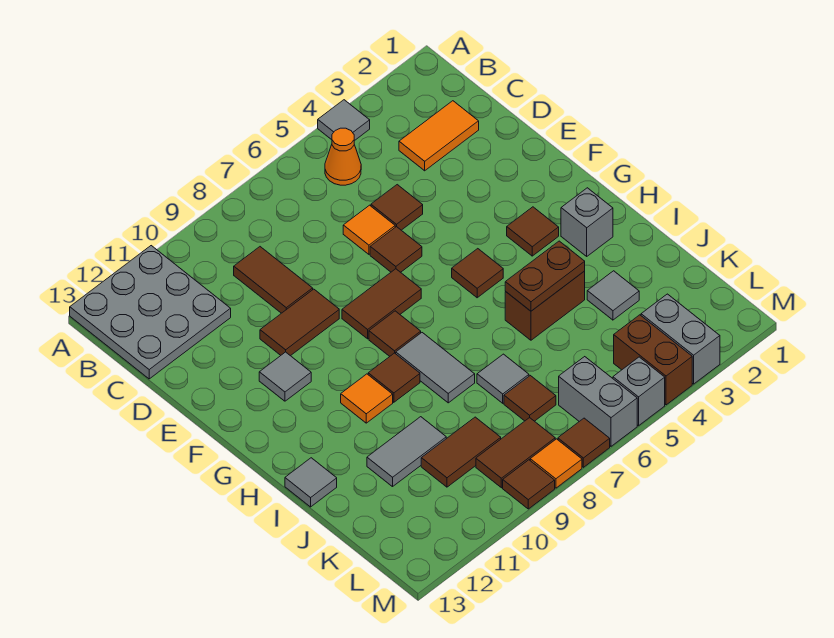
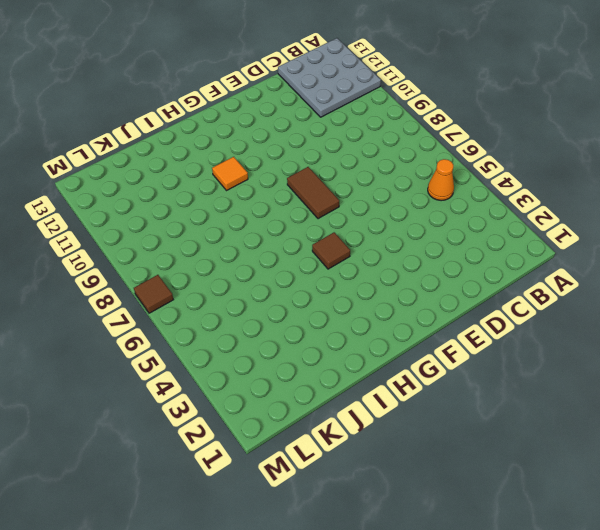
none -> grey tile A4 level 1
none -> orange tile C2:C3 level 1
none -> brown tile C9:D9 level 1
none -> brown tile D5 level 1

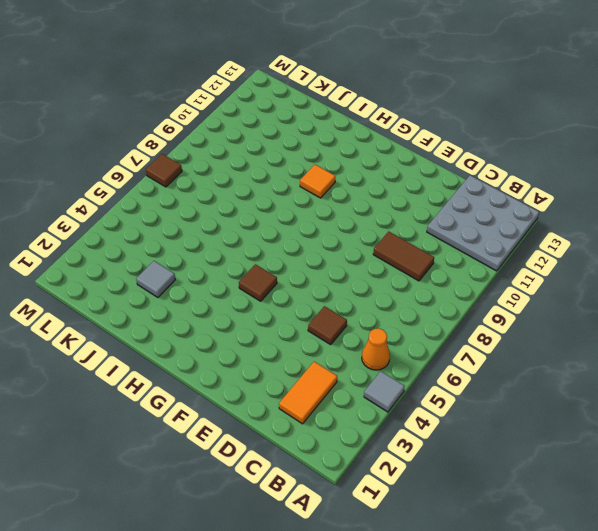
none -> orange tile D6 level 1
none -> brown tile E6 level 1
none -> brown tile E9:E10 level 1
none -> brown tile F7:F8 level 1

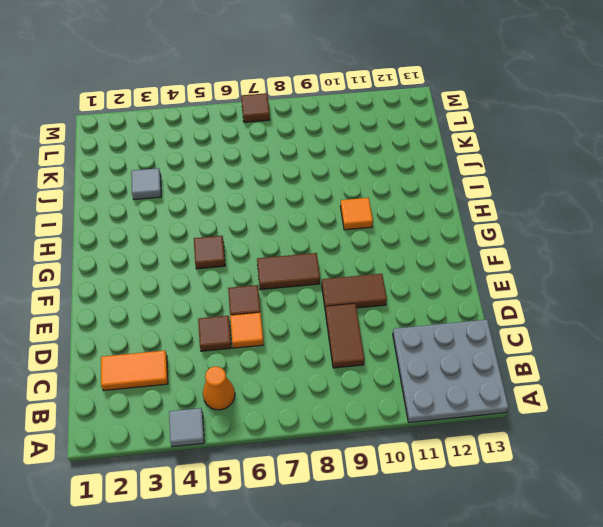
none -> grey tile F11 level 1
none -> brown tile G3 level 1
none -> brown tile G8 level 1
none -> grey brick H2 level 1

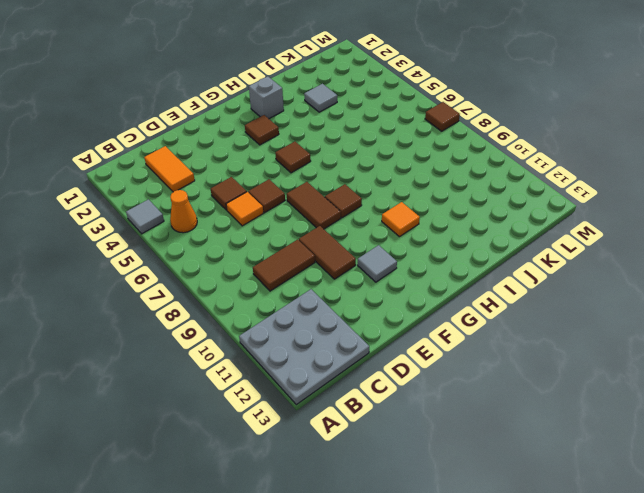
none -> grey tile H8:I8 level 1
none -> brown tile H9 level 1
none -> brown brick I4:I5 level 1
none -> grey tile I13 level 1

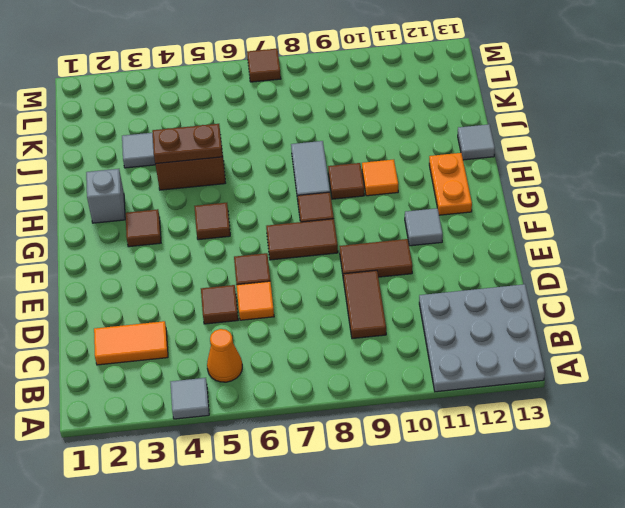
orange plate G12:H12 level 1 -> none
none -> grey tile J7 level 1
none -> grey tile J10:J11 level 1
none -> brown tile K7 level 1
none -> brown tile K9:K10 level 1

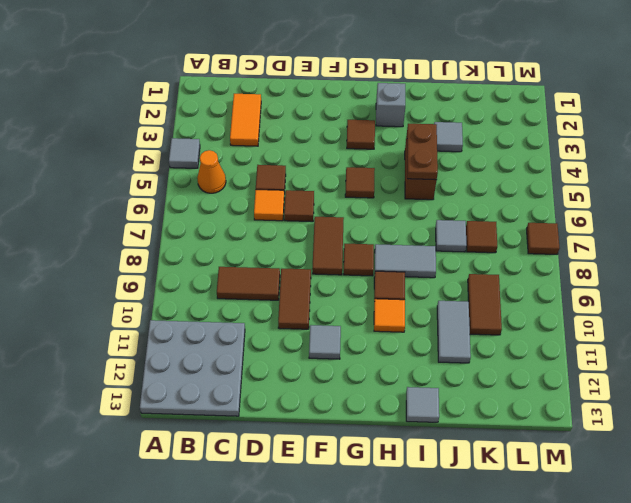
none -> grey brick L3:M3 level 1
none -> brown brick L4:M4 level 1
none -> grey brick L6:M6 level 1
none -> brown tile L8:L9 level 1

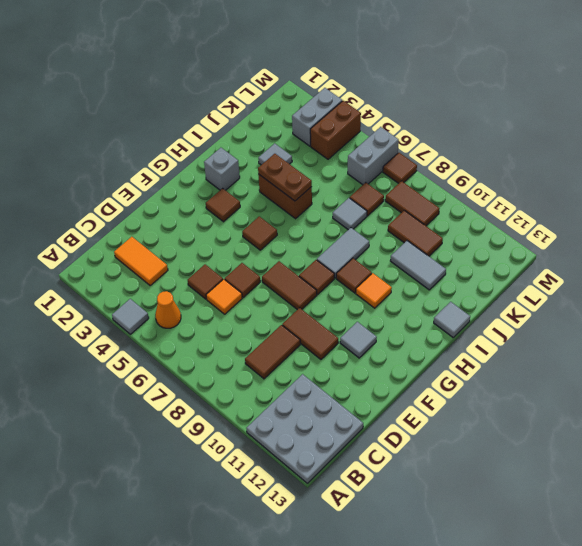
none -> grey brick M5 level 1
none -> orange tile M8 level 1
none -> brown tile M9 level 1

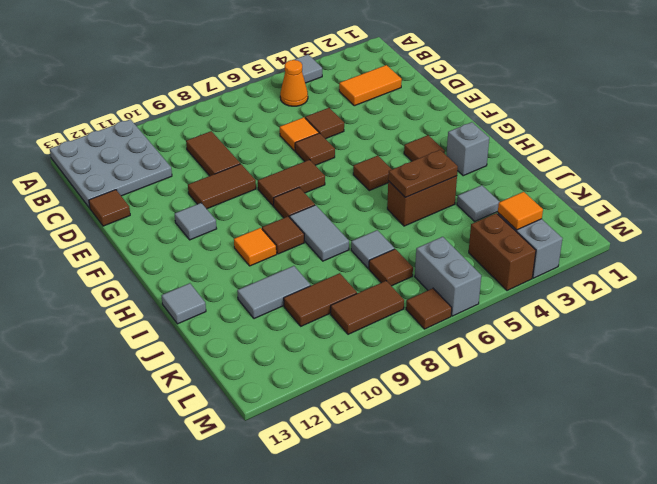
brown tile D13 level 1 -> brown tile M9 level 1
orange tile L3 level 2 -> orange tile M8 level 1
none -> grey brick M5 level 1

